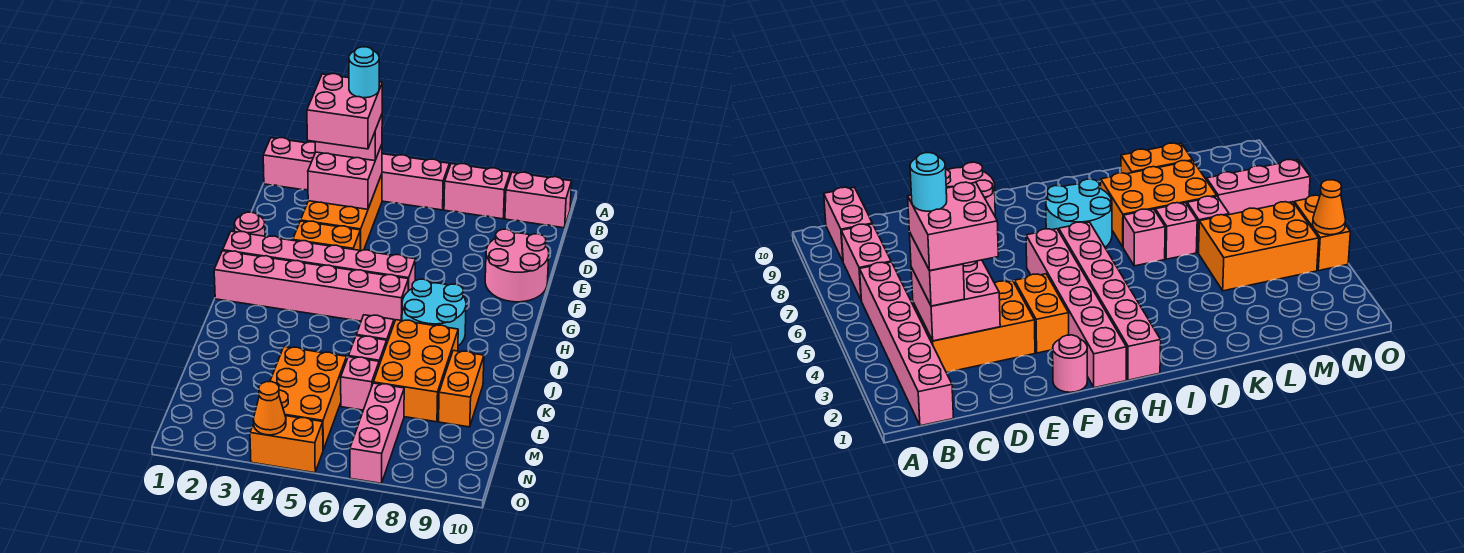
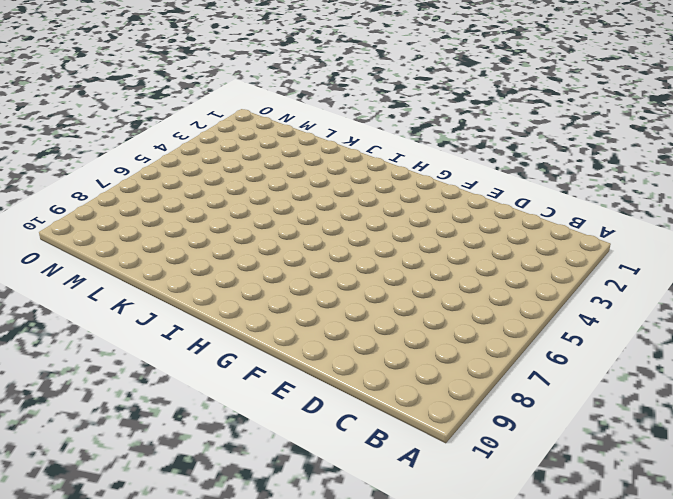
none -> pink brick B1:B6 level 1
none -> pink brick B7:B8 level 1
none -> pink brick B9:B10 level 1

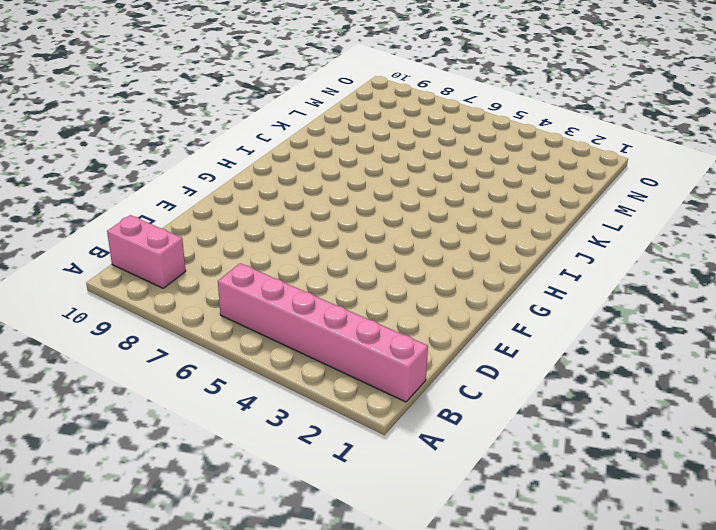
none -> pink brick B7:B8 level 1
none -> orange brick C3:E4 level 1
none -> pink round brick E9:F10 level 1

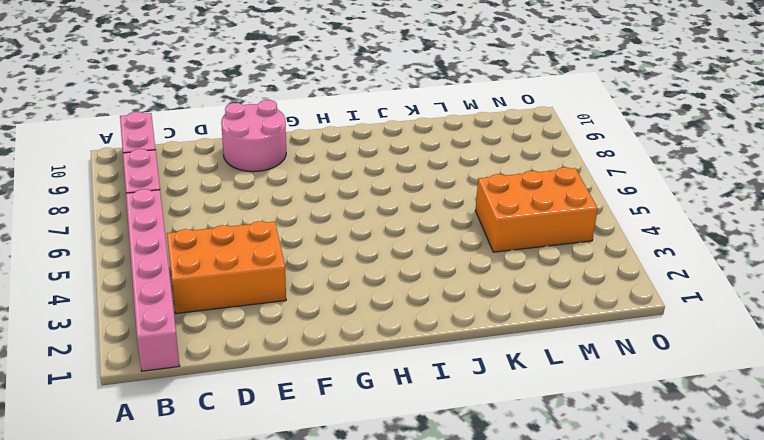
none -> pink round brick F1 level 1
none -> orange brick F3:F4 level 1
none -> pink brick G1:G6 level 1

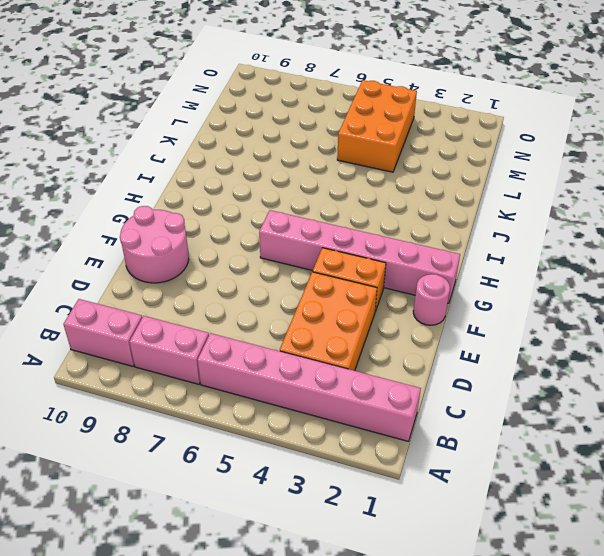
none -> pink brick H1:H6 level 1
none -> cyan round brick H7:I8 level 1
none -> pink brick J6 level 1

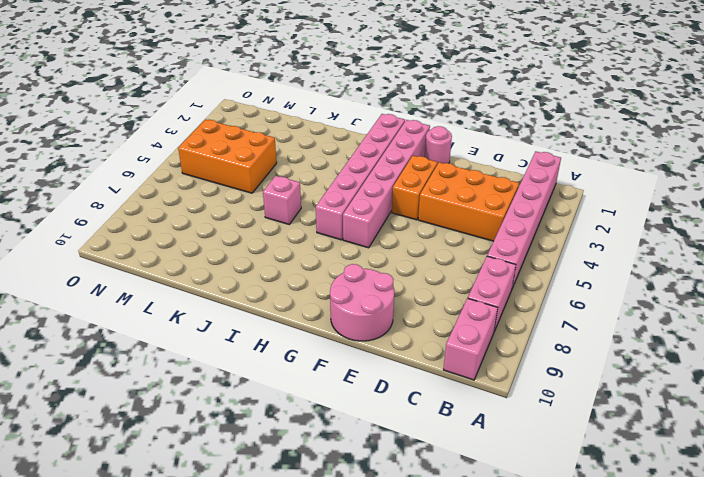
none -> cyan round brick H7:I8 level 1
none -> orange brick J7:L8 level 1
none -> pink brick K6 level 1

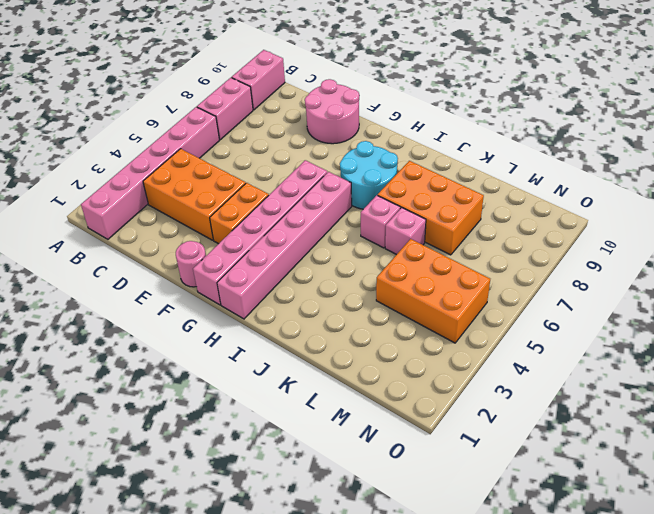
none -> orange brick K9:L9 level 1
none -> pink brick L6 level 1
none -> pink brick M7:O7 level 1

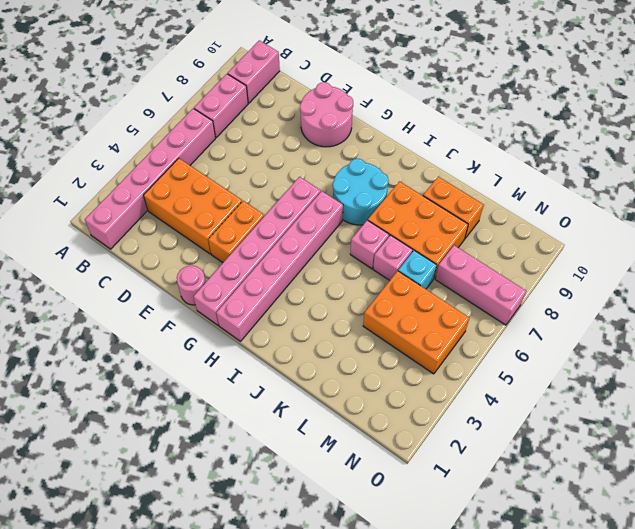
cyan brick L6 level 1 -> pink brick L6 level 1
none -> orange brick O4:O5 level 1
none -> pink brick C3:D4 level 2
none -> orange cone O4 level 2

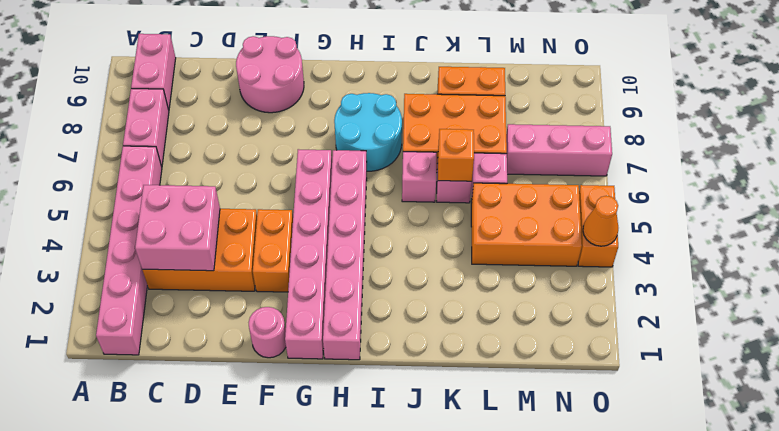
orange brick K6 level 2 -> none
none -> pink brick C3:C4 level 3
none -> pink brick C3:D4 level 4
none -> cyan round brick C4 level 5

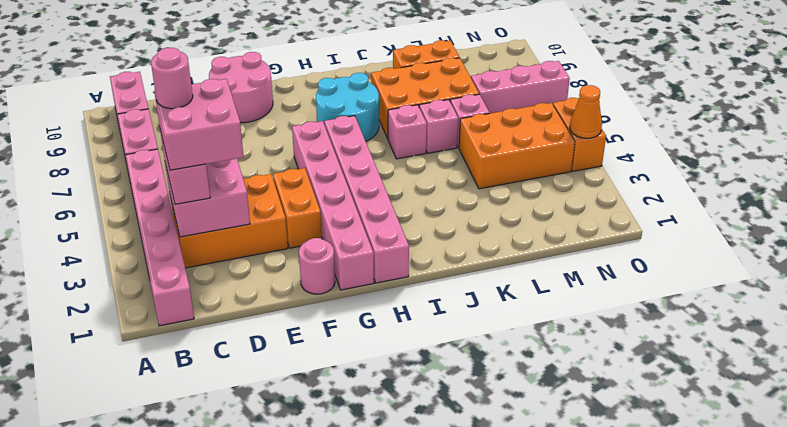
pink round brick C4 level 5 -> cyan round brick C4 level 5

